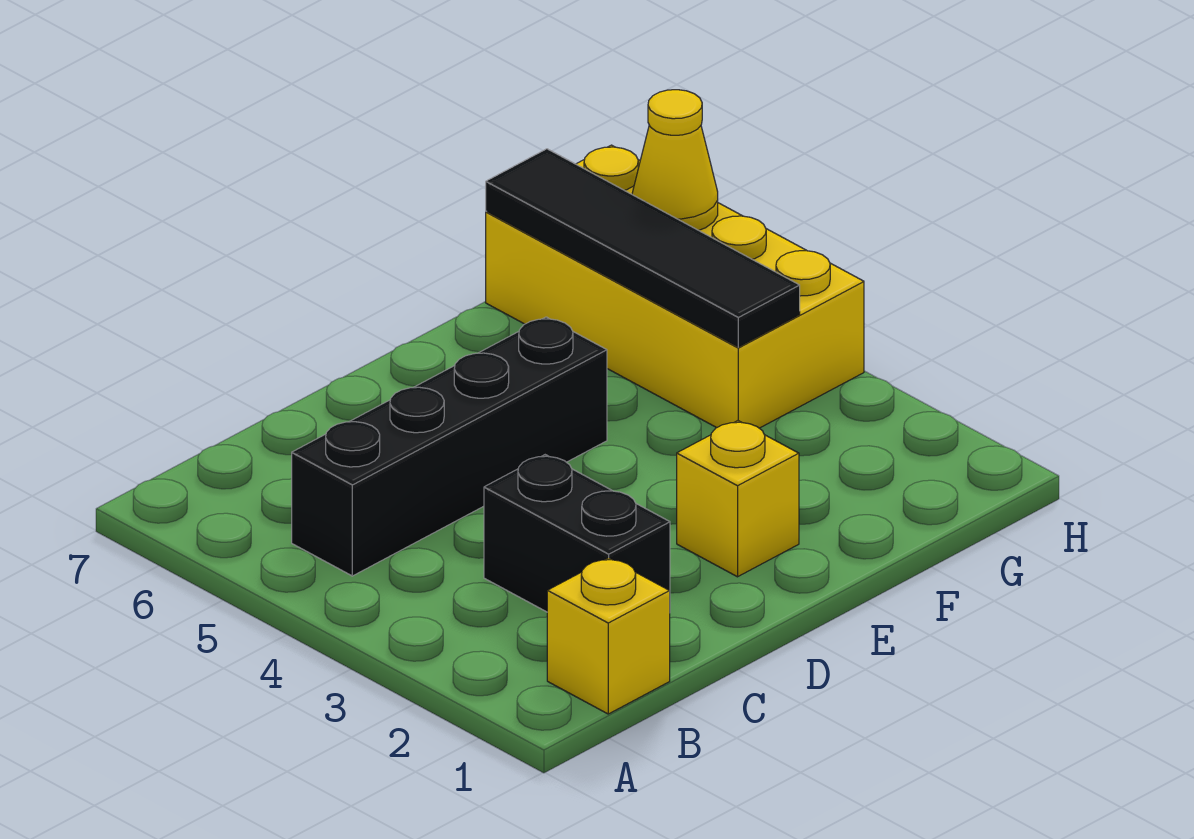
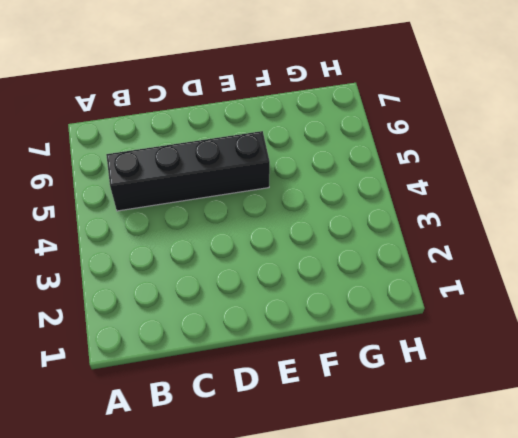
none -> yellow brick B1 level 1
none -> black brick C2:C3 level 1

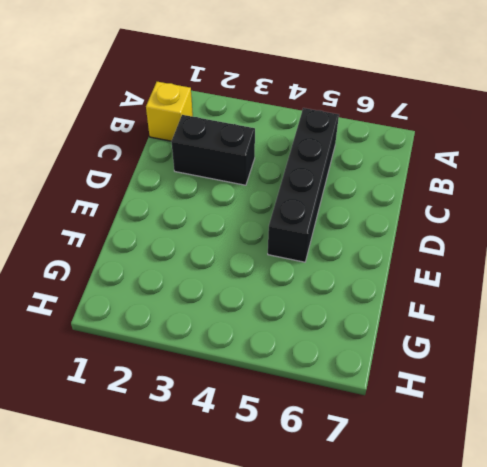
none -> yellow brick E2 level 1
none -> yellow brick G4:H7 level 1

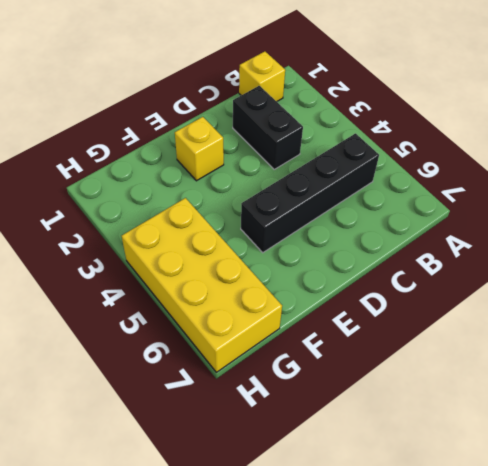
none -> black tile G4:G7 level 2
none -> yellow cone H6 level 2

